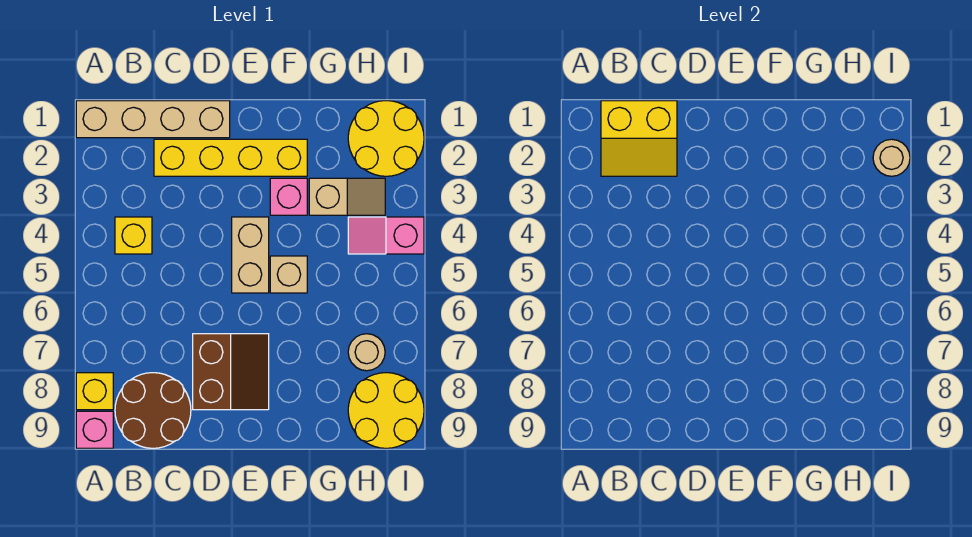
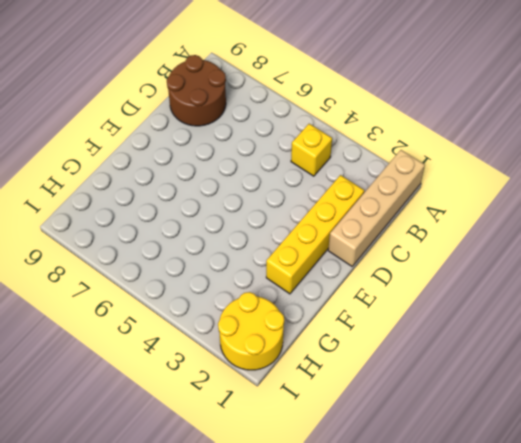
none -> yellow brick A8 level 1
none -> pink brick A9 level 1
none -> brown slope D7:E8 level 1 top D

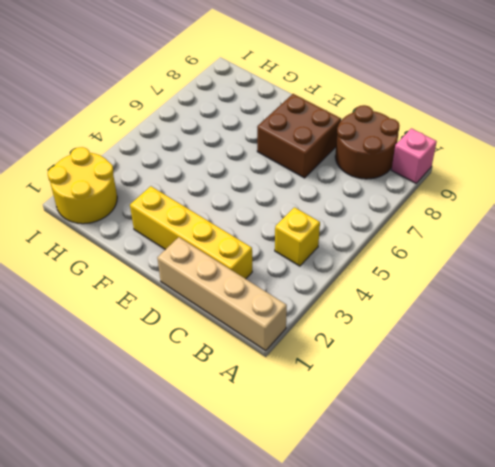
brown brick D7:E8 level 1 -> brown slope D7:E8 level 1 top D
none -> yellow brick A8 level 1
none -> tan brick E4:E5 level 1
none -> pink brick F3 level 1

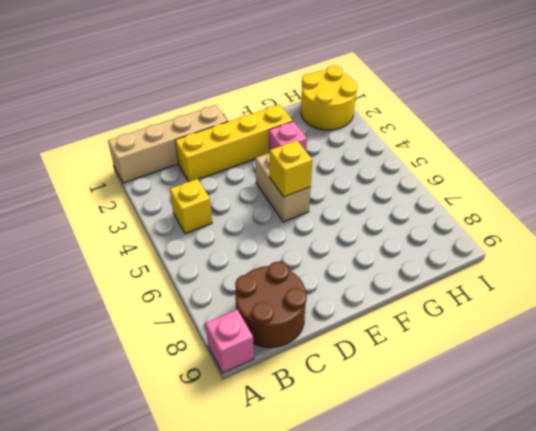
yellow brick E5 level 2 -> yellow brick A8 level 1
none -> brown slope D7:E8 level 1 top D
none -> tan brick F5 level 1
none -> tan slope G3:H3 level 1 top G

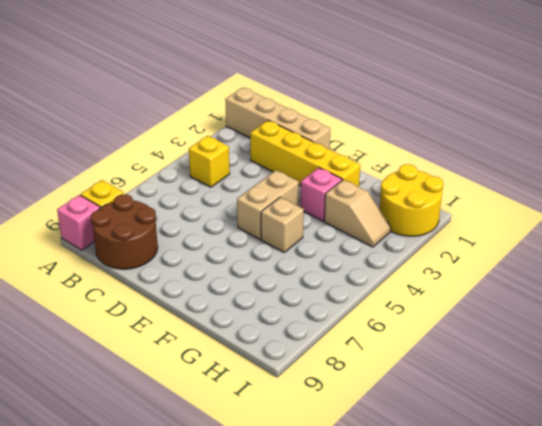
none -> brown slope D7:E8 level 1 top D
none -> pink slope H4:I4 level 1 top I
none -> tan round brick H7 level 1

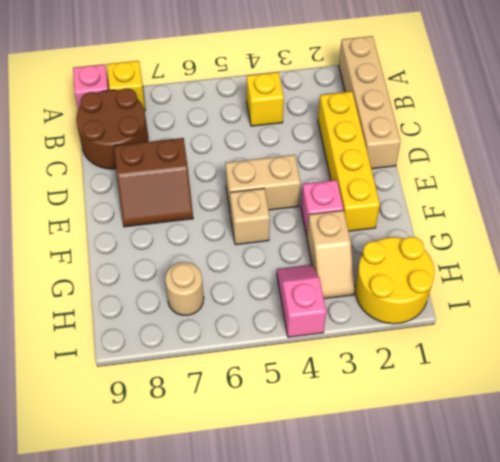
none -> yellow round brick H8:I9 level 1
none -> yellow slope B1:C2 level 2 top 1
none -> tan round brick I2 level 2

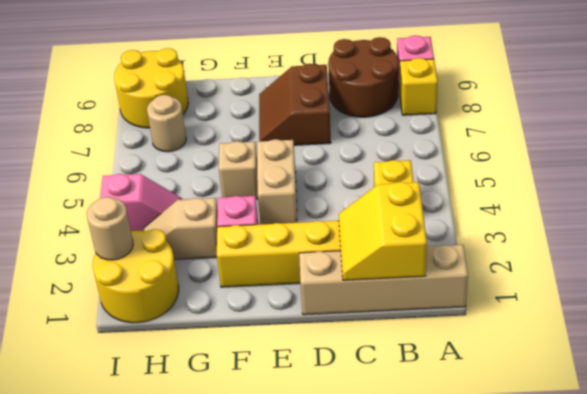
yellow slope B1:C2 level 2 top B -> yellow slope B1:C2 level 2 top 1

